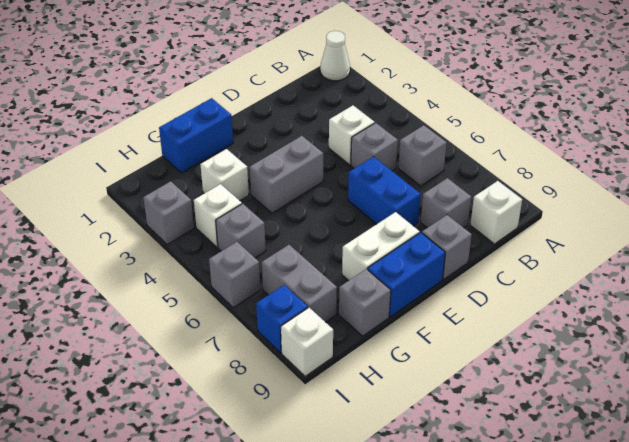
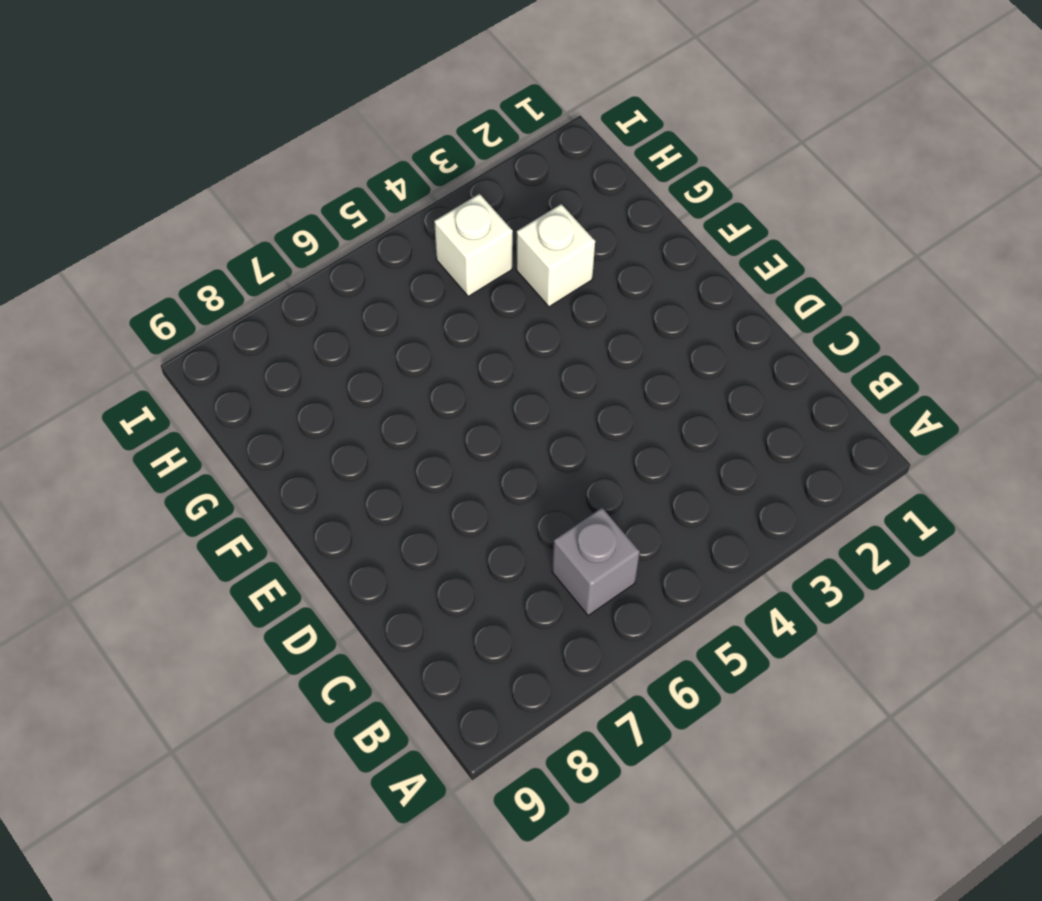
none -> white cone A1 level 1
none -> white brick B9 level 1
none -> white brick C4 level 1

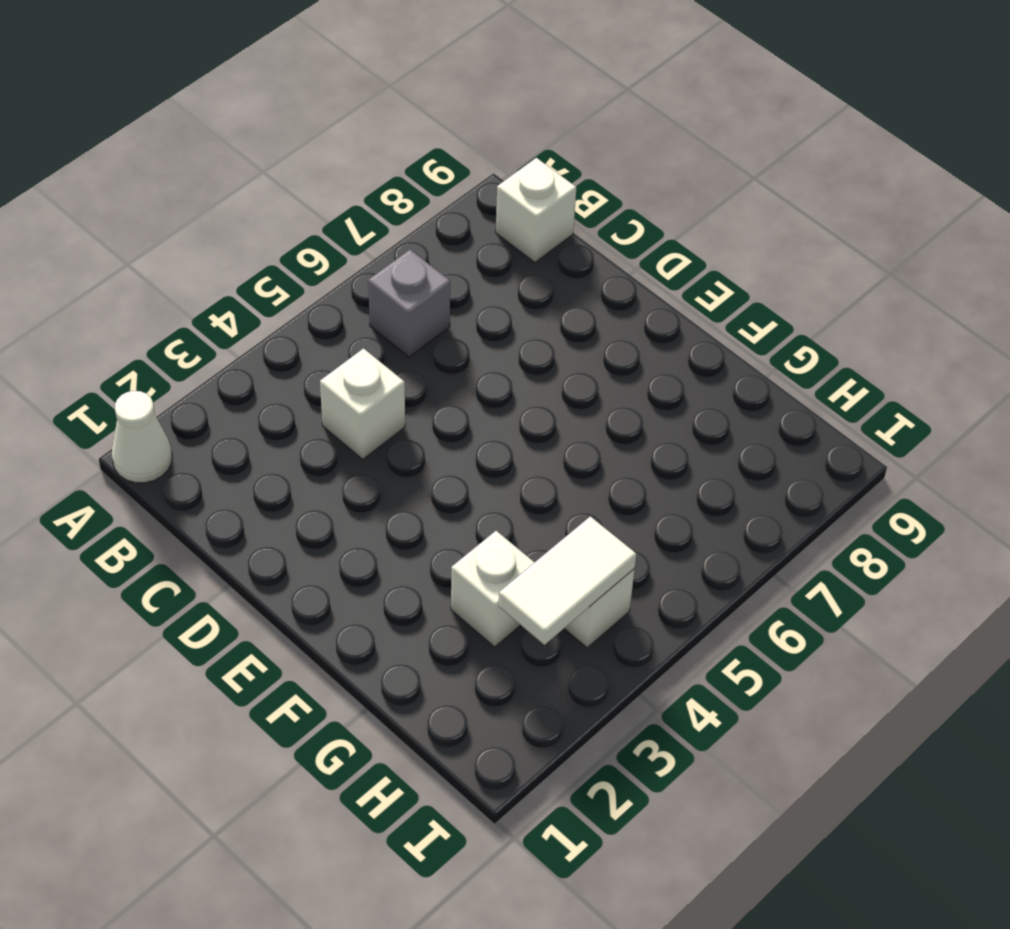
white tile H3:H4 level 2 -> none
none -> grey brick C5 level 1
none -> grey brick C8 level 1
none -> blue brick D6:D7 level 1

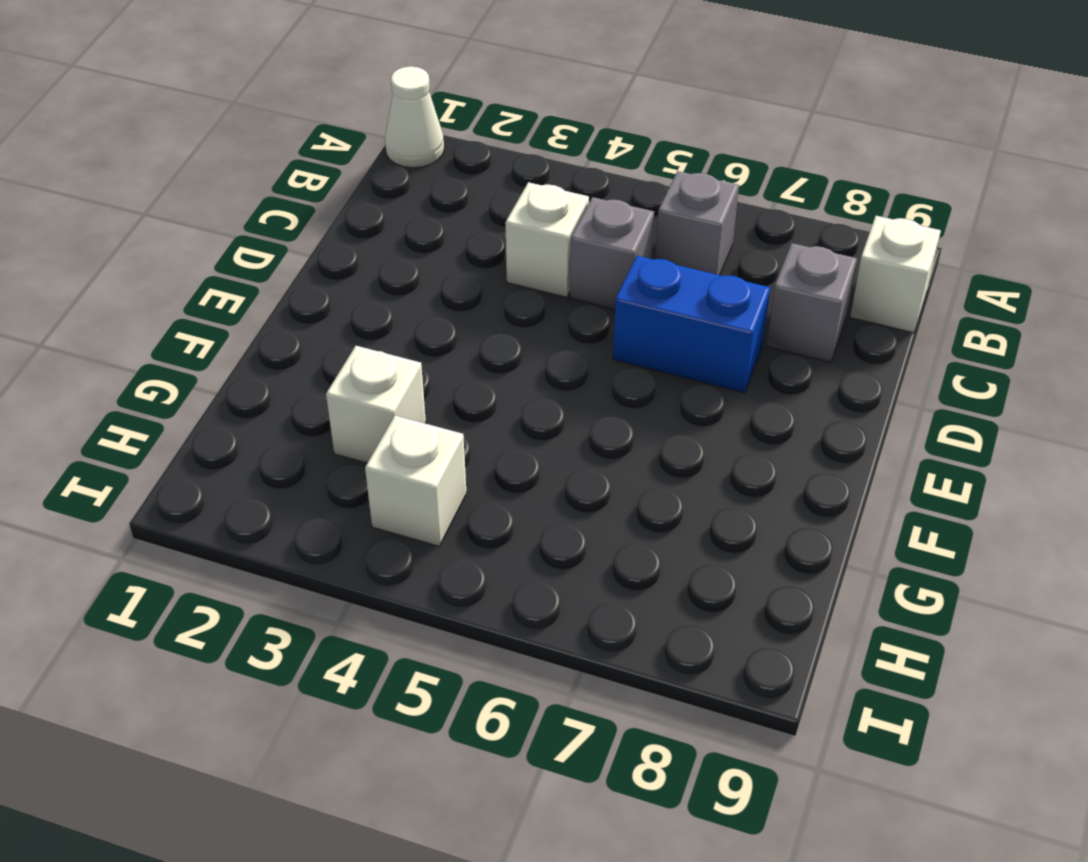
none -> grey brick D9 level 1
none -> grey brick E4:F4 level 1
none -> white brick E8:F8 level 1

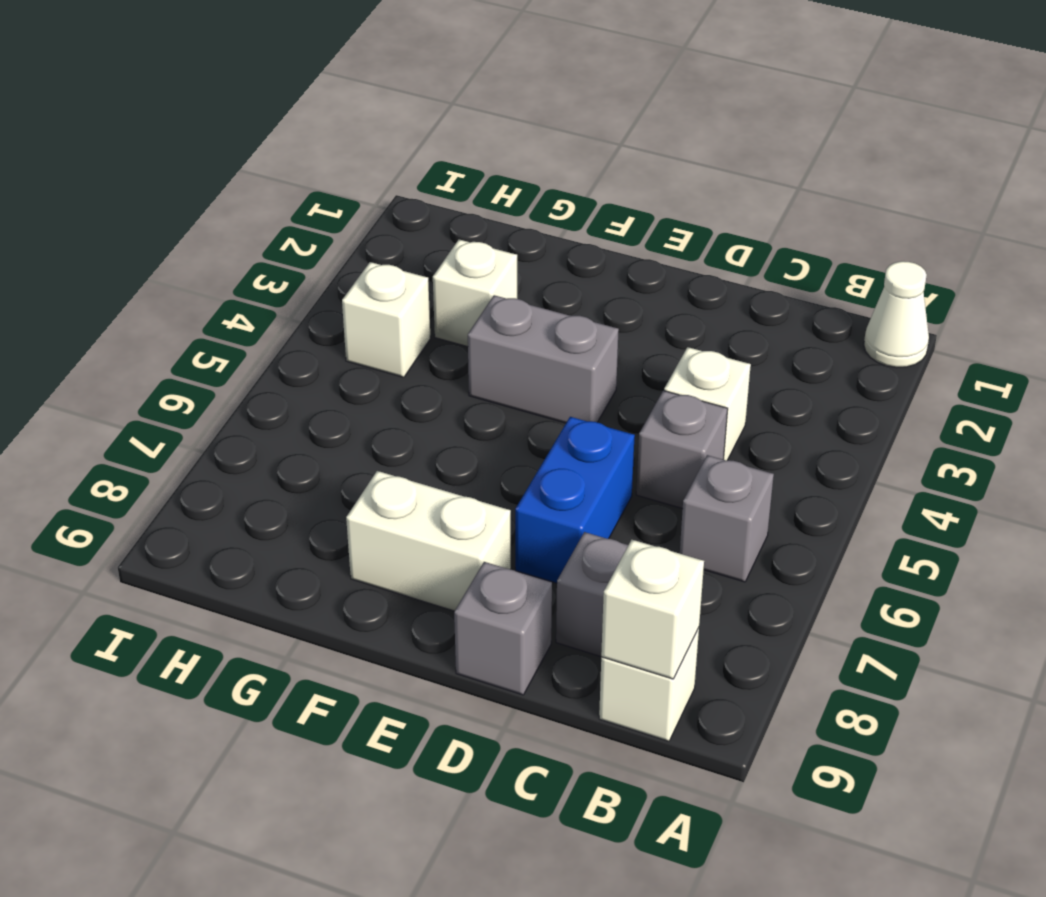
white brick B9 level 2 -> white brick I9 level 1
none -> blue brick E9:F9 level 1
none -> blue brick F1:G1 level 1
none -> grey brick G9 level 1

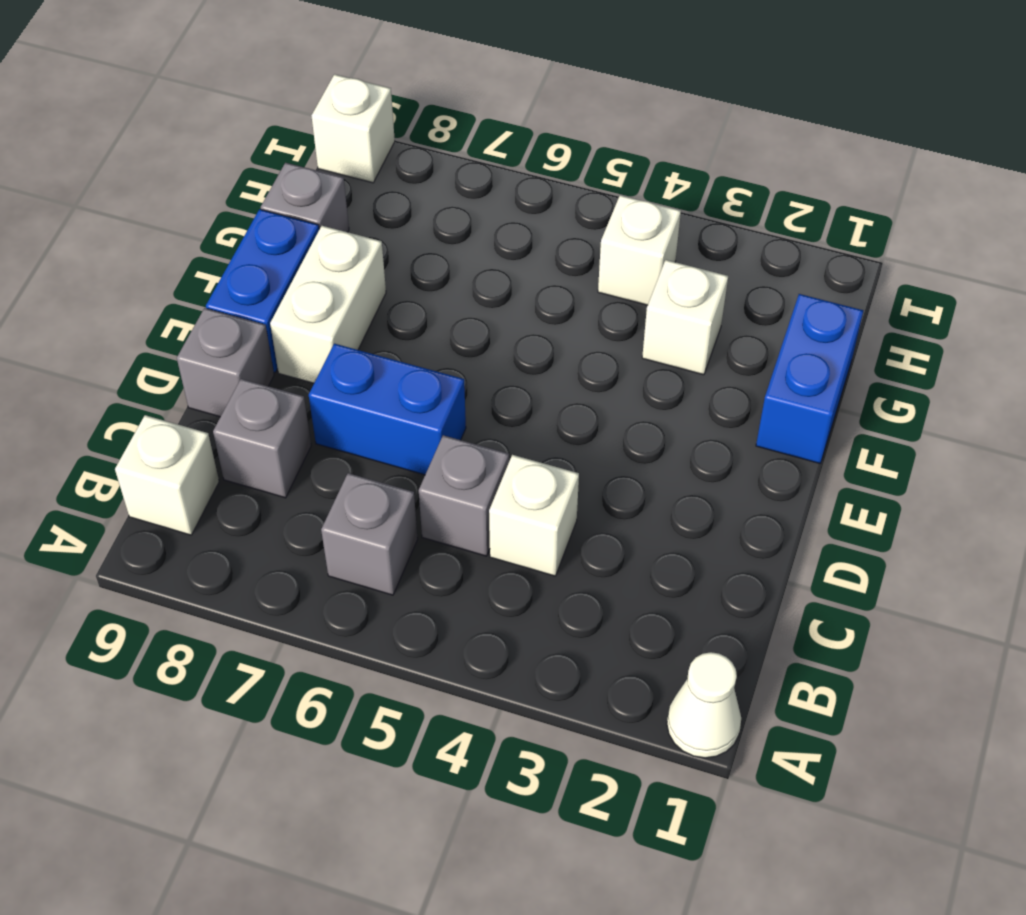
none -> grey brick E4:F4 level 1
none -> grey brick H5 level 1
none -> grey brick H7:H8 level 1

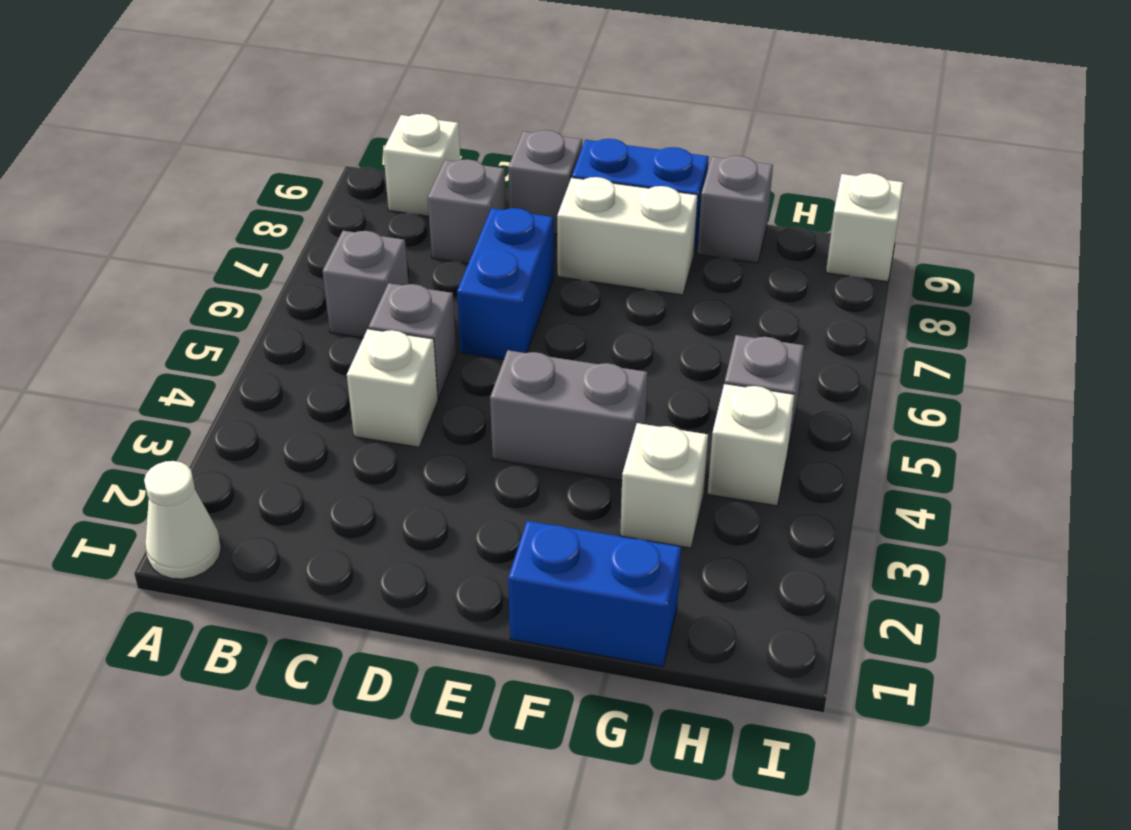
none -> grey brick H7:H8 level 1
none -> grey brick I3 level 1
none -> grey brick I6 level 1

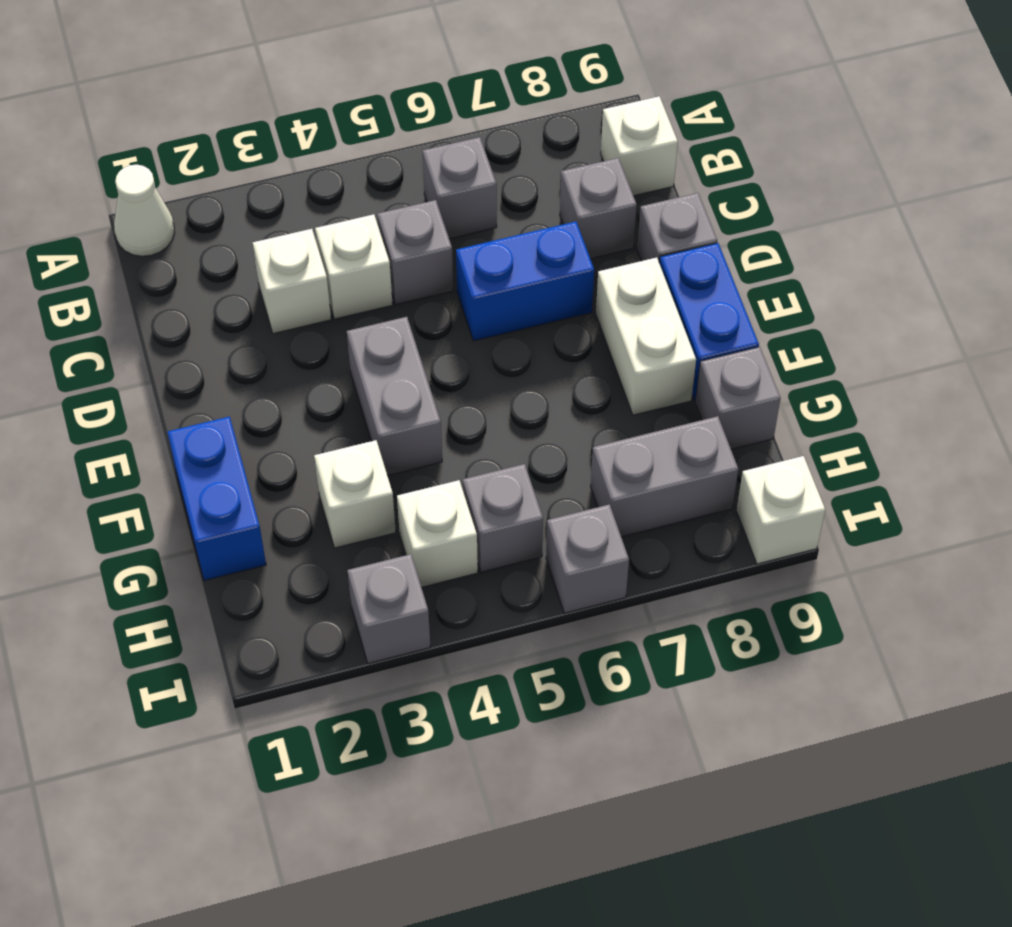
white brick C3 level 1 -> none
none -> blue brick I8 level 1

